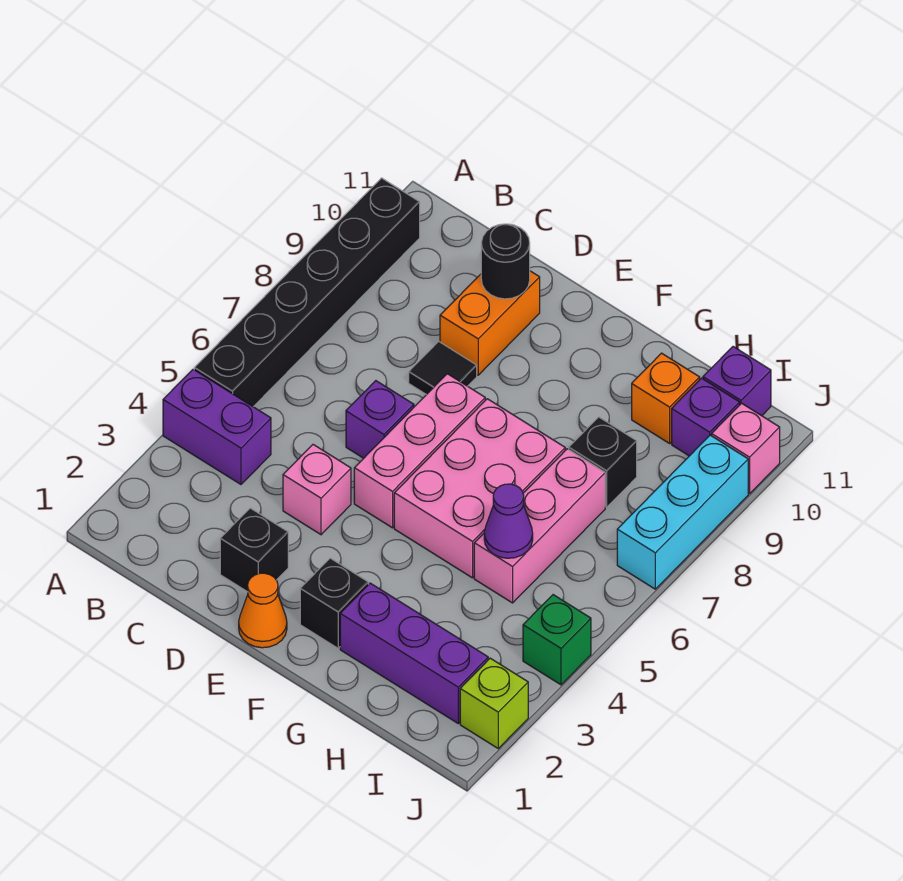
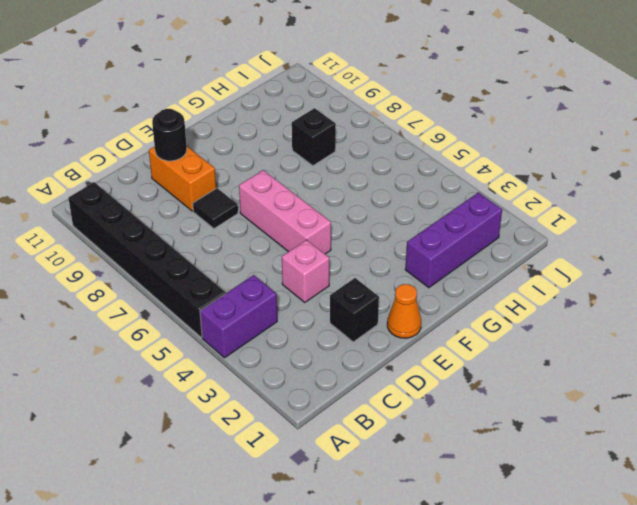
none -> purple brick D6 level 1
none -> black brick F2 level 1
none -> pink brick F5:G7 level 1

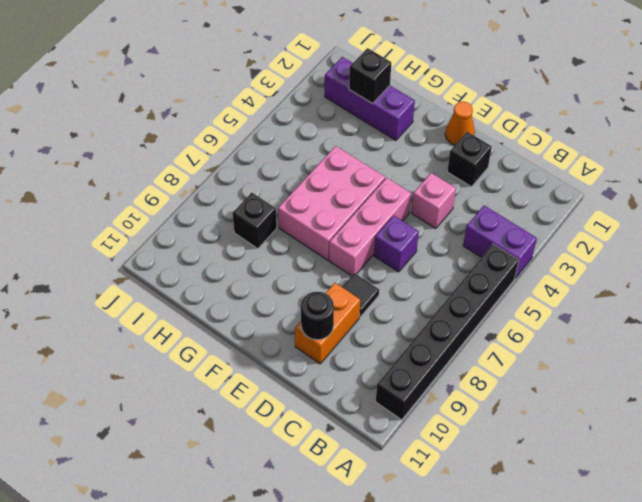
black brick H2 level 2 -> black brick F2 level 1
none -> pink brick H5:H7 level 1
none -> orange brick H10 level 1
none -> purple brick I10 level 1

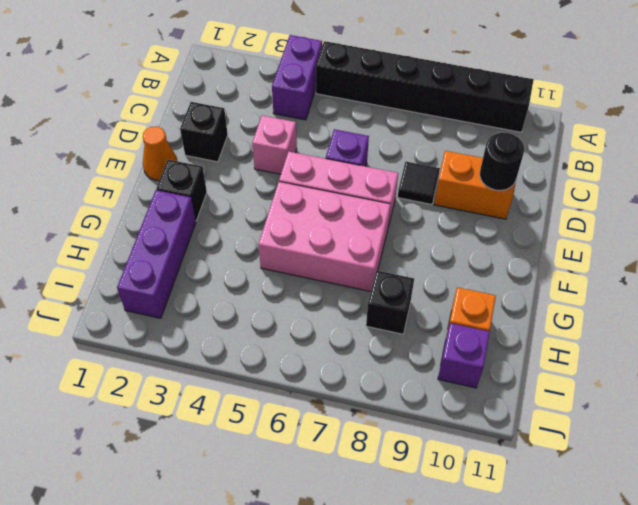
none -> pink brick H5:H7 level 1
none -> purple brick I11 level 1
none -> lime brick J2 level 1

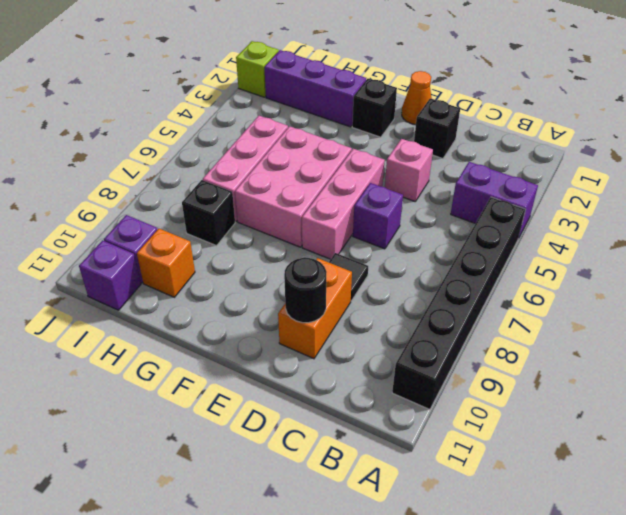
none -> green brick J4 level 1
none -> cyan brick J7:J9 level 1
none -> pink brick J10 level 1

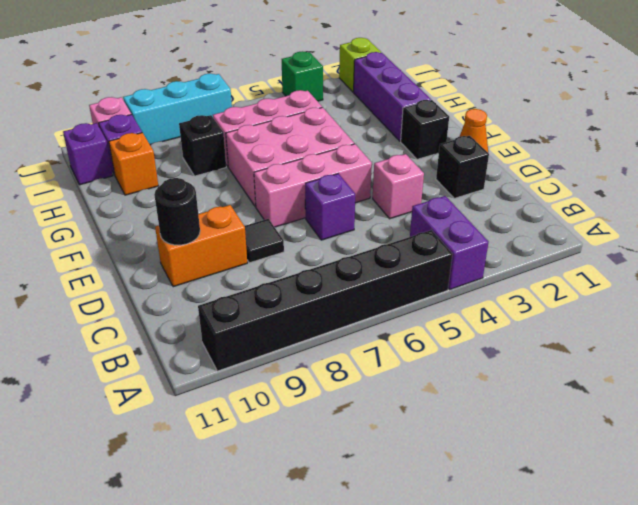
none -> purple cone H5 level 2

